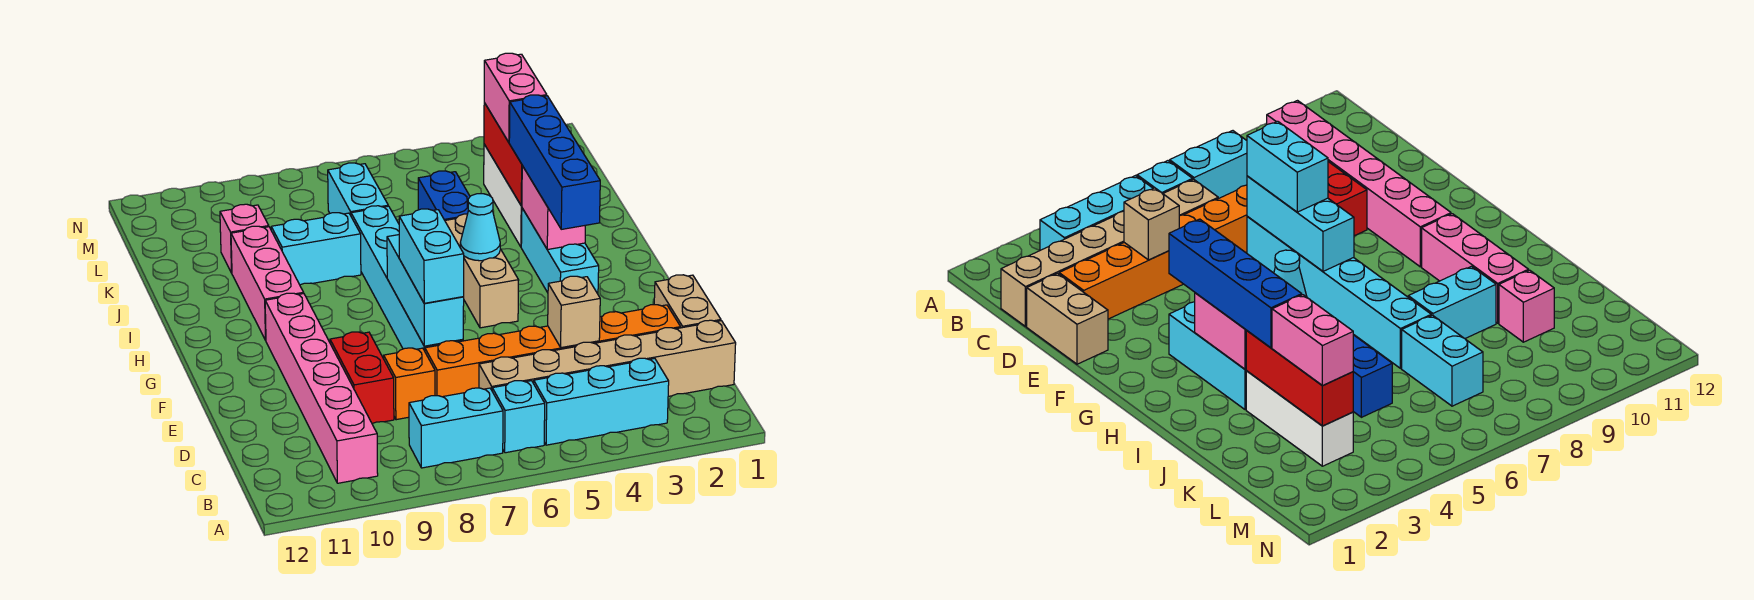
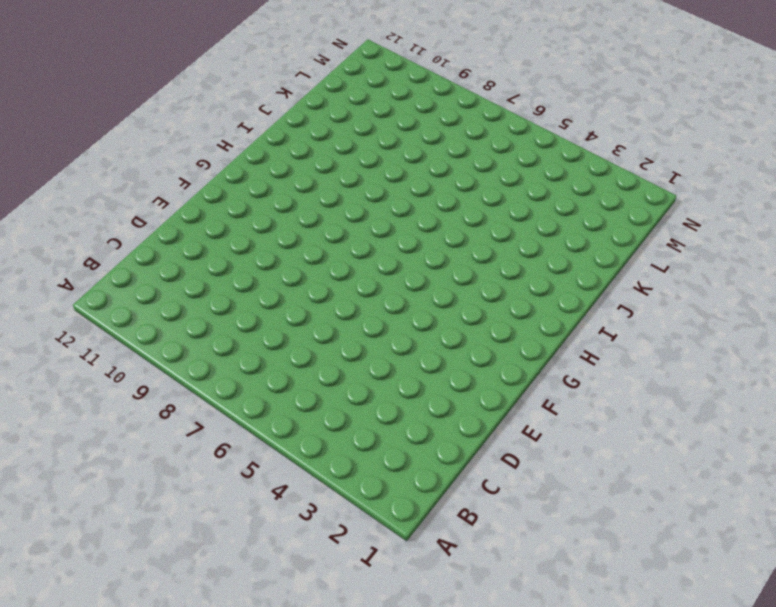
none -> cyan brick B3:B5 level 1
none -> cyan brick B6 level 1
none -> cyan brick B7:B8 level 1

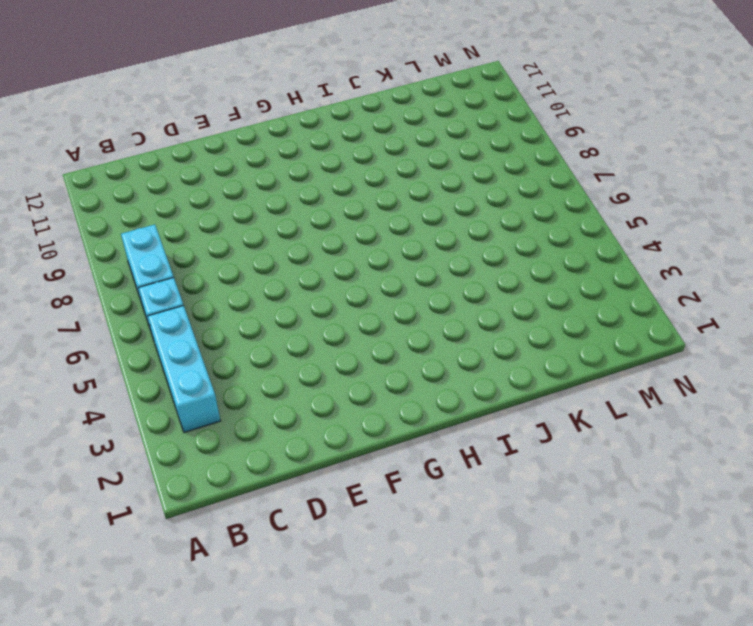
none -> pink brick B10:G10 level 1
none -> tan brick C1:C6 level 1
none -> tan brick D1:E1 level 1

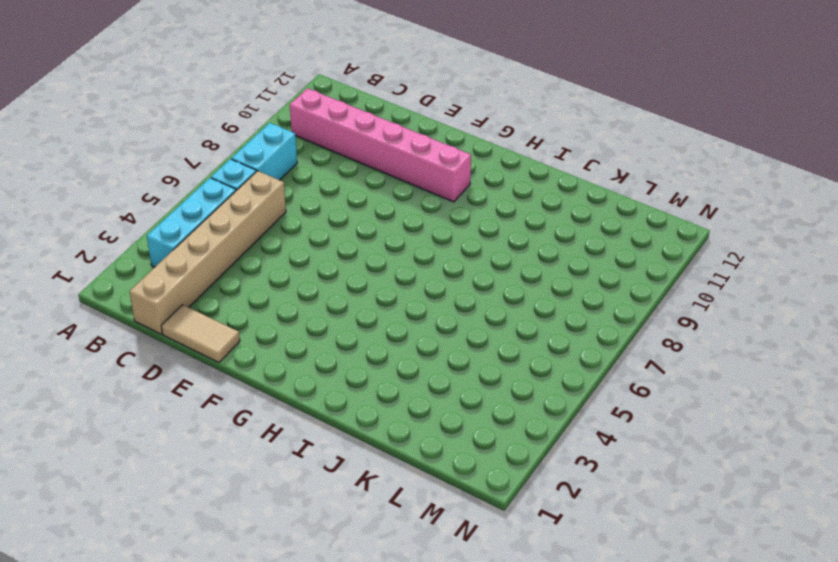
tan tile D1:E1 level 1 -> tan brick D1:E1 level 1
none -> orange brick D2:D7 level 1
none -> orange brick D8 level 1
none -> red brick D9:E9 level 1

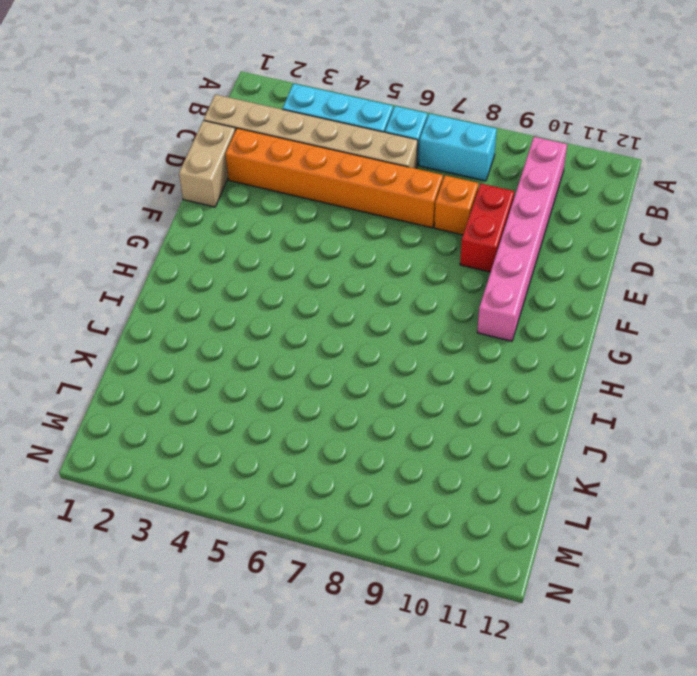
none -> cyan brick E7:J7 level 1
none -> cyan brick G3:I3 level 1
none -> tan brick G5:I5 level 1

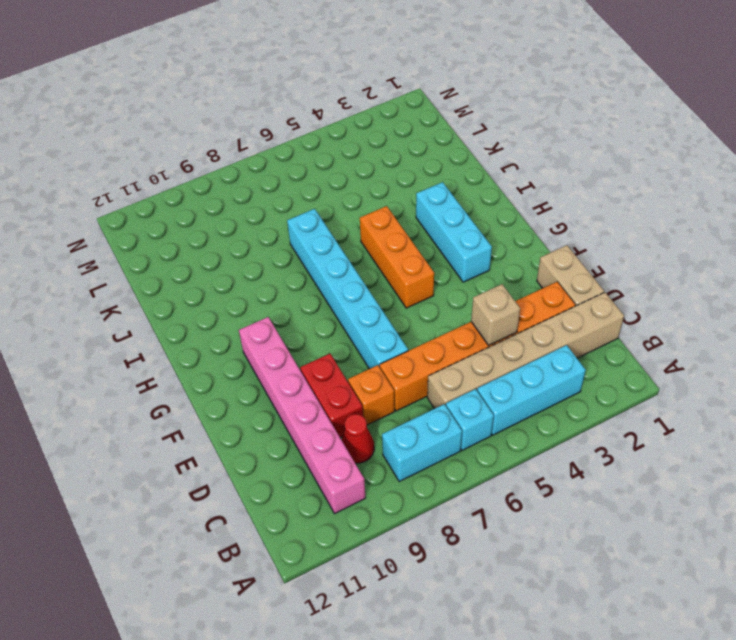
red cone C9 level 1 -> none
orange brick G5:I5 level 1 -> tan brick G5:I5 level 1
none -> pink brick H10:J10 level 1
none -> white brick J3:L3 level 1
none -> blue brick J5:K5 level 1

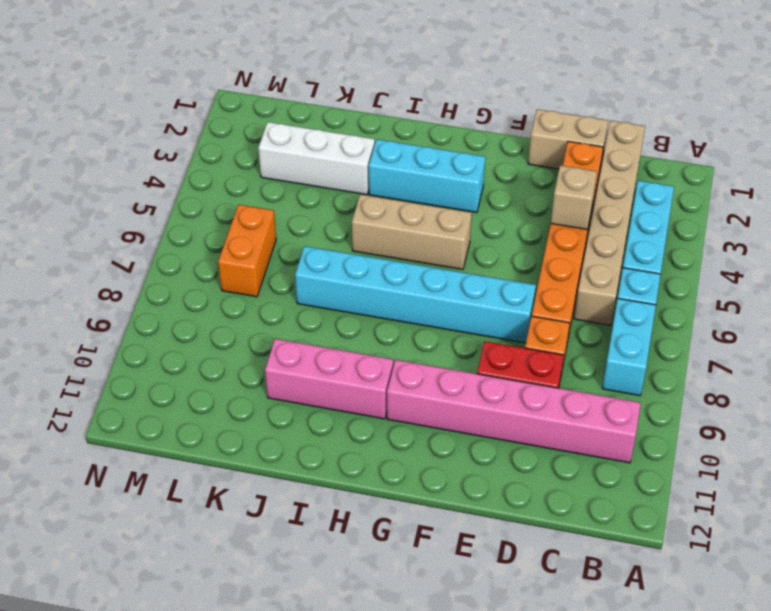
orange brick L6:L7 level 1 -> cyan brick K7:L7 level 1
none -> blue brick J5:K5 level 1
none -> cyan brick J8:J9 level 1
none -> pink brick K10 level 1

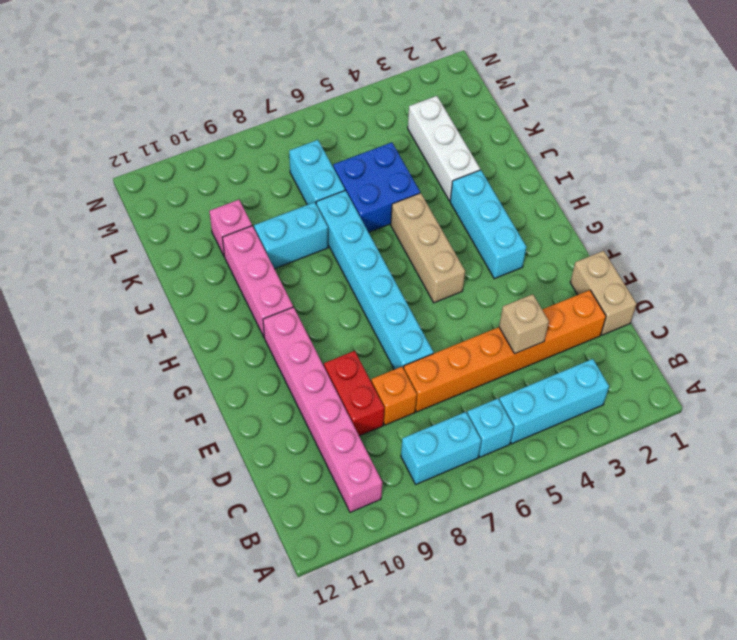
blue brick J5:K6 level 1 -> blue brick J5:K5 level 1
none -> tan brick C1:C6 level 1
none -> cyan brick E7:G7 level 2
none -> pink brick H3:I3 level 2

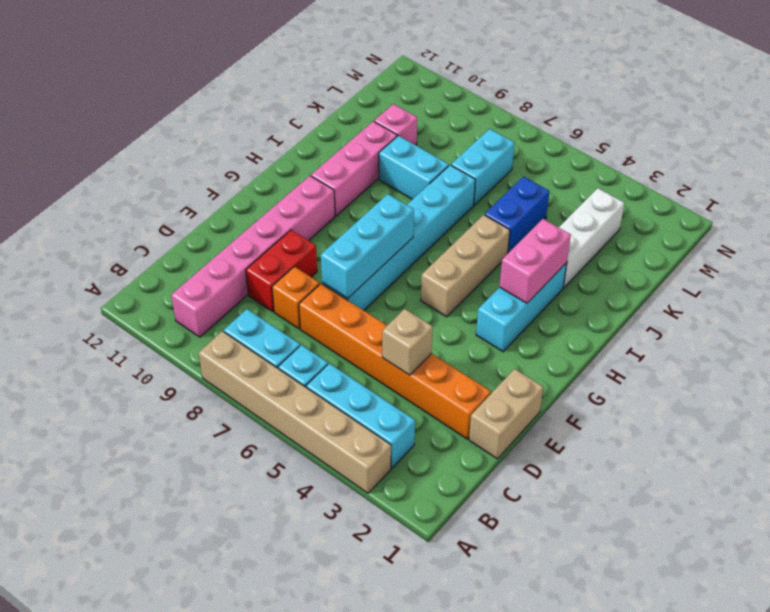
tan brick A3:A8 level 1 -> tan brick C1:C6 level 1
none -> cyan cone H5 level 2
none -> red brick J3:L3 level 2
none -> cyan brick E7:F7 level 3

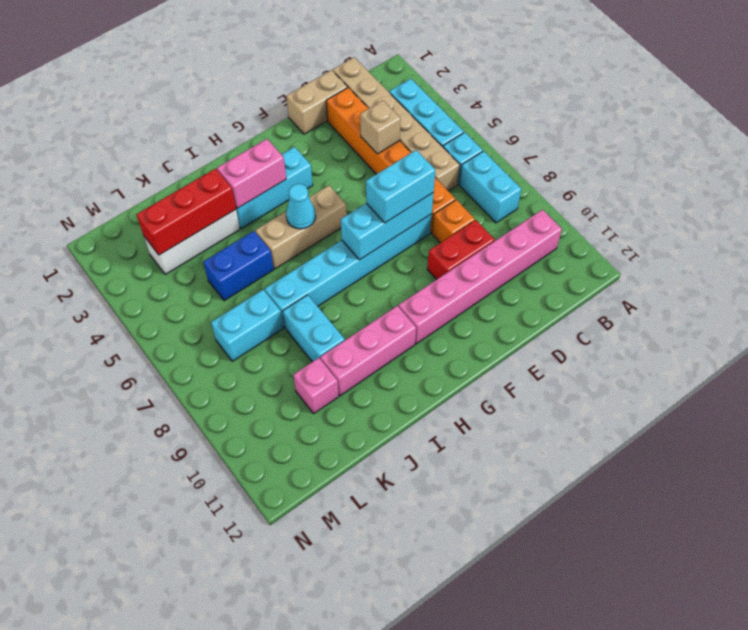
none -> blue brick G3:J3 level 3
none -> pink brick K3:L3 level 3

